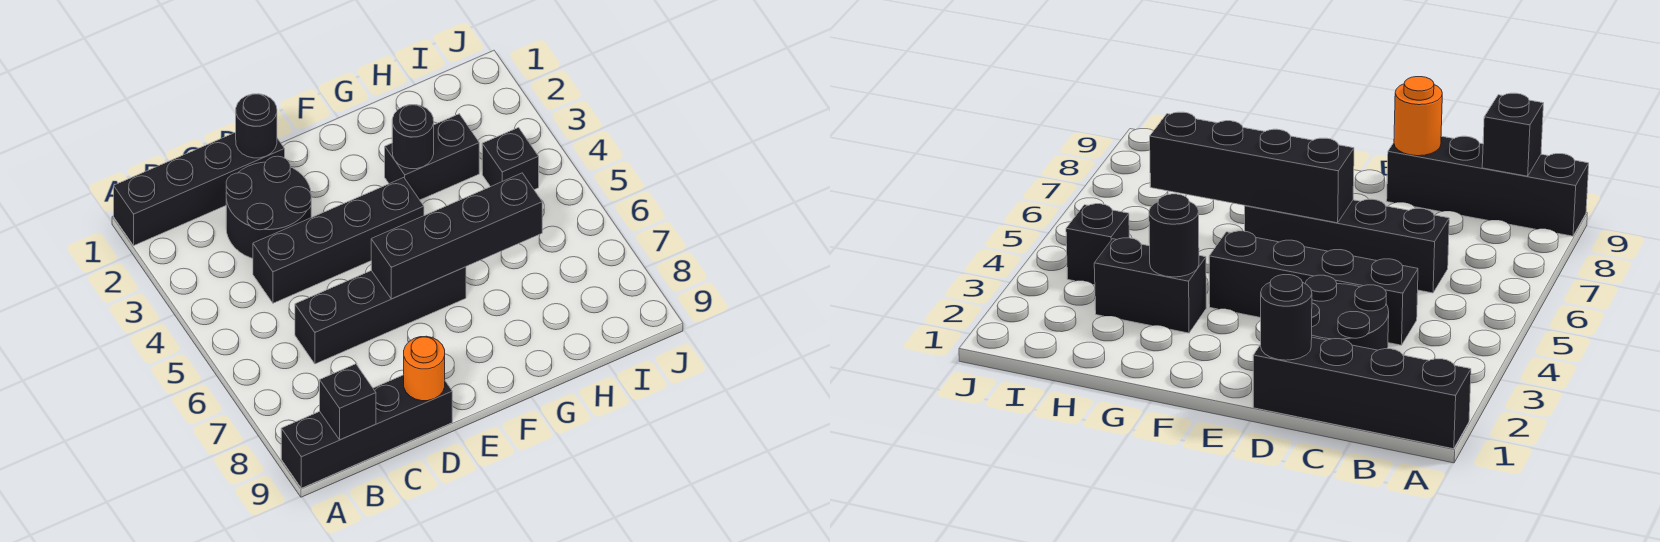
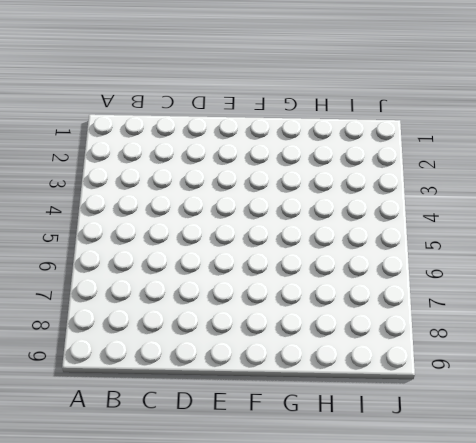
none -> black brick A1:D1 level 1
none -> black brick A9:D9 level 1
none -> black round brick C2:D3 level 1

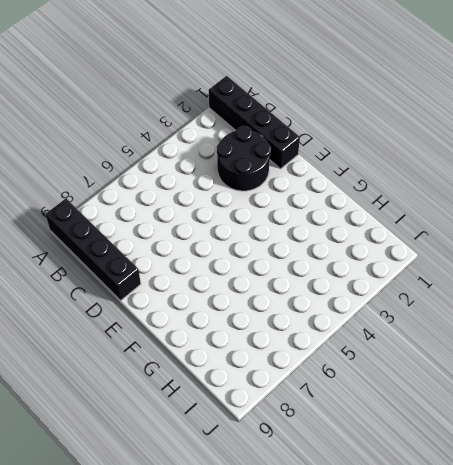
none -> black brick C4:F4 level 1
none -> black brick C6:F6 level 1
none -> black brick G3:H3 level 1

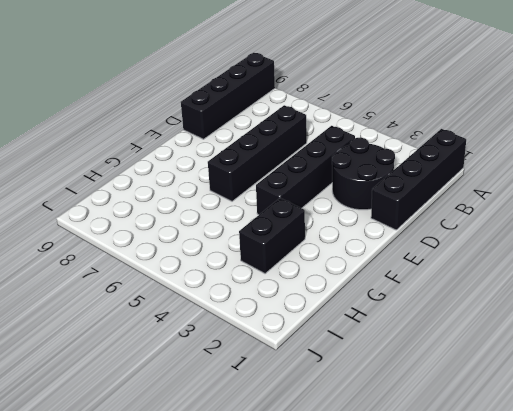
none -> black brick I4 level 1
none -> black brick B9 level 2
none -> black round brick D1 level 2

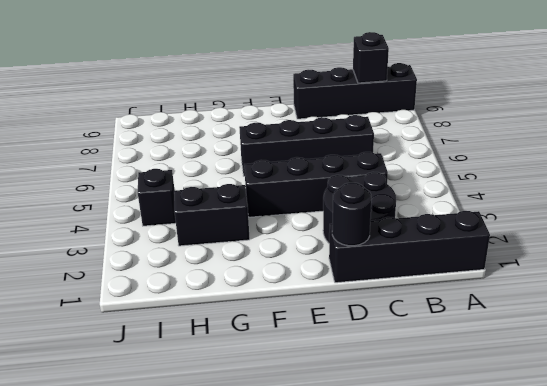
none -> orange round brick D9 level 2
none -> black brick E6:H6 level 2
none -> black round brick G3 level 2

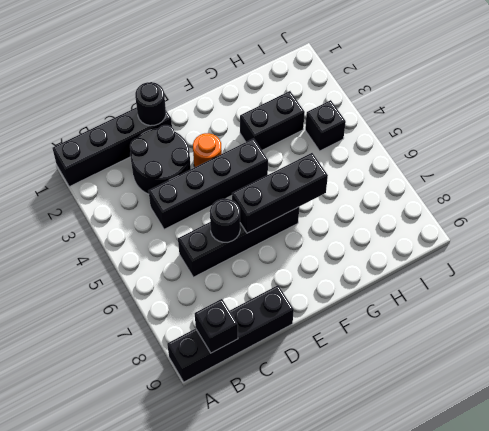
black round brick D6 level 2 -> black round brick G3 level 2
orange round brick E3 level 1 -> orange round brick D9 level 2
black brick E6:G6 level 2 -> black brick E6:H6 level 2

